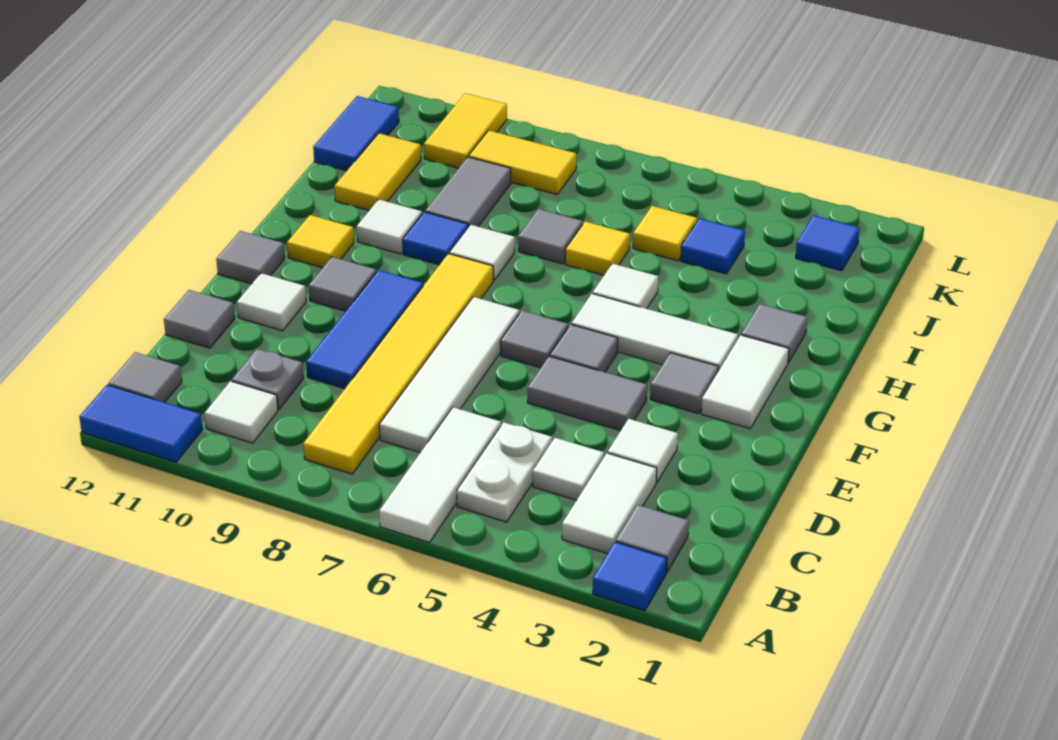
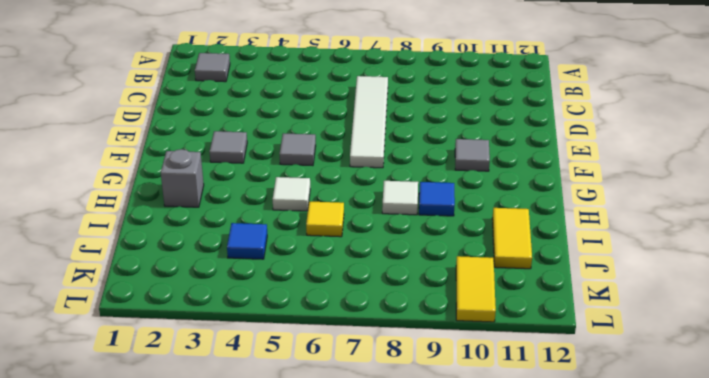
grey brick H2 level 1 -> grey tile H2 level 1
none -> blue tile A2 level 1
none -> white tile A6:C6 level 1
none -> blue tile A11:A12 level 1
none -> white tile B3:C3 level 1

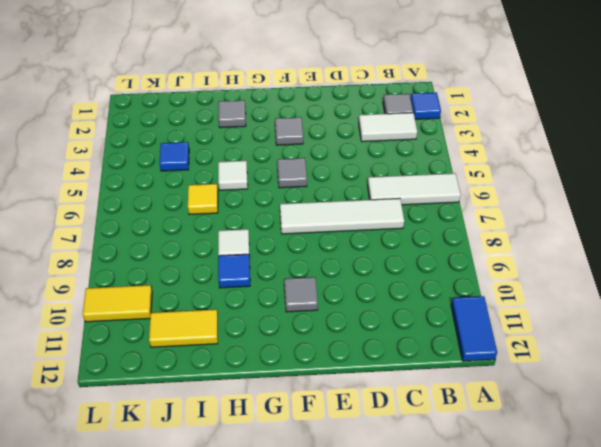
none -> white plate B5:C5 level 1
none -> yellow tile B8:G8 level 1
none -> white tile B10 level 1
none -> grey tile B12 level 1

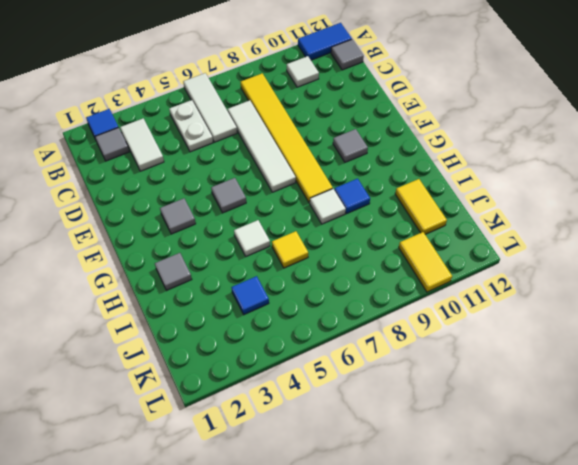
none -> white tile C4 level 1
none -> grey plate C10 level 1
none -> white tile D3 level 1
none -> blue tile D9:F9 level 1

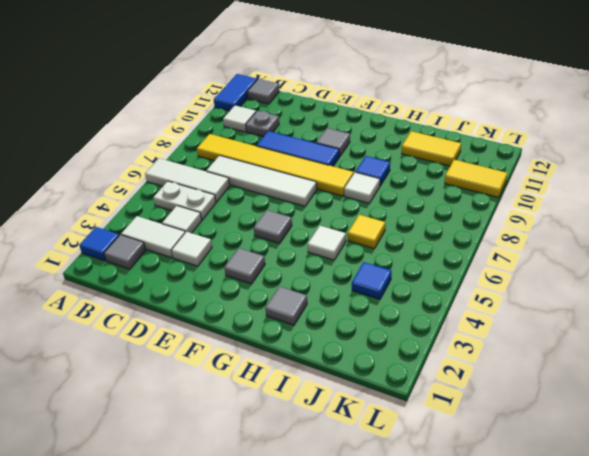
none -> grey tile D12 level 1
none -> grey tile E4:E5 level 1
none -> white tile E11 level 1
none -> white tile F2:G2 level 1

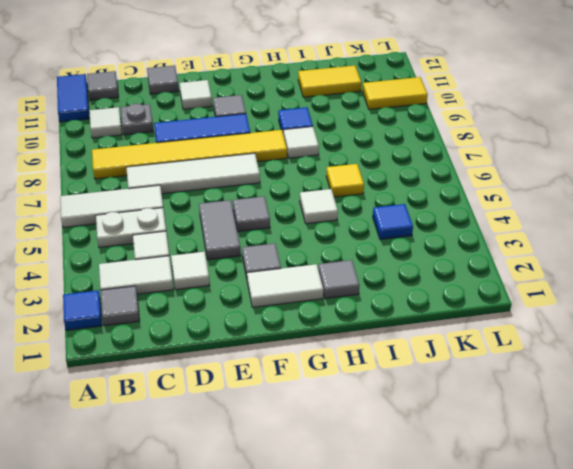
none -> grey tile F6 level 1
none -> grey tile F12 level 1
none -> white tile G3:G5 level 1
none -> yellow tile G11 level 1

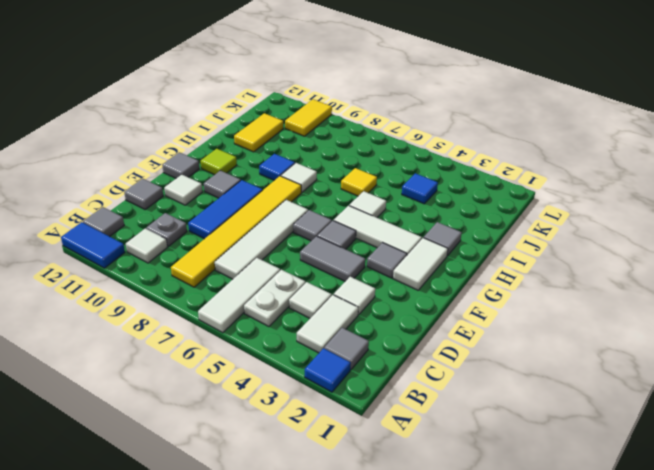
lime tile G11 level 1 -> yellow tile G11 level 1
none -> white tile H10 level 1
none -> grey tile I7 level 1
none -> grey tile I9:J9 level 1
none -> yellow tile J5 level 1

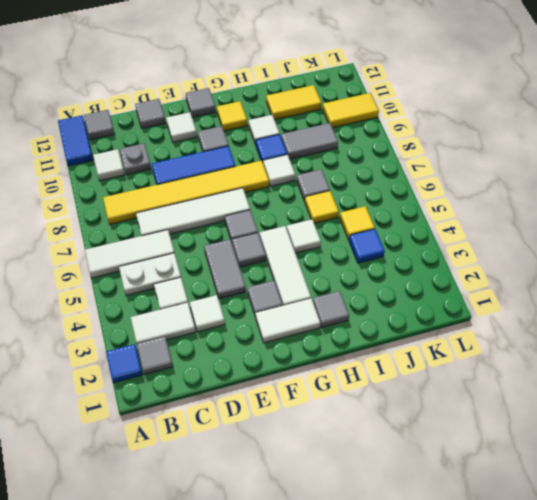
none -> blue tile J12:K12 level 1
none -> blue tile K2 level 1
none -> yellow tile K8:K9 level 1

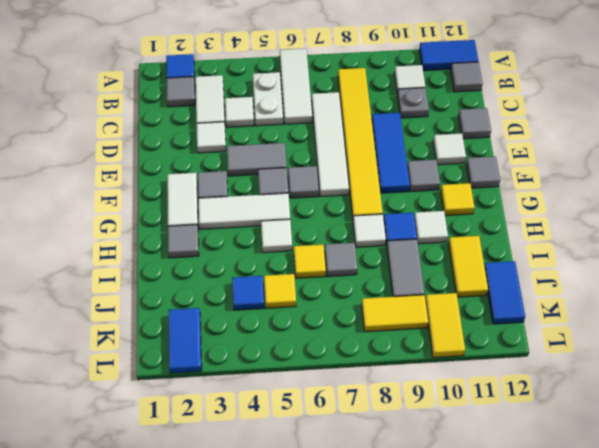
blue tile K2:L2 level 1 -> blue tile K2 level 1

